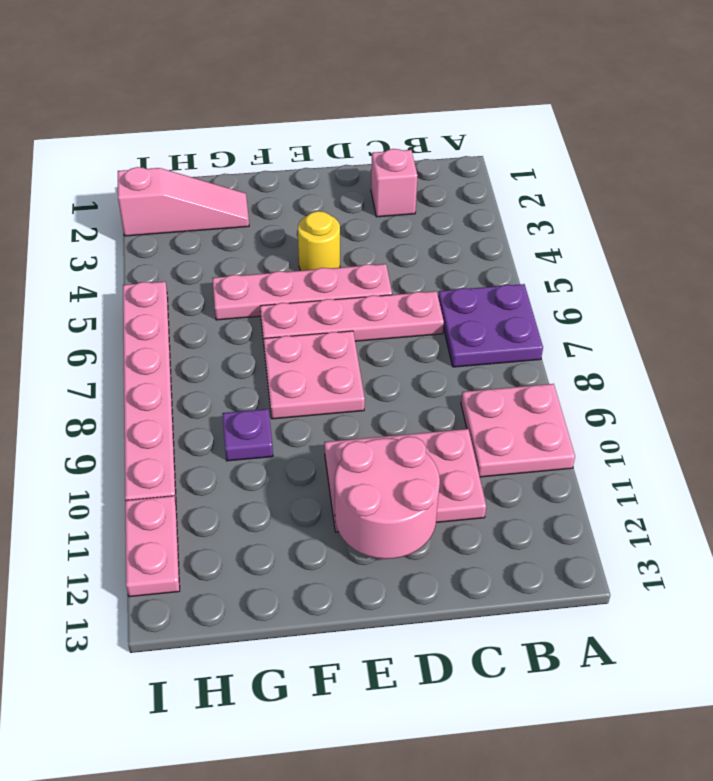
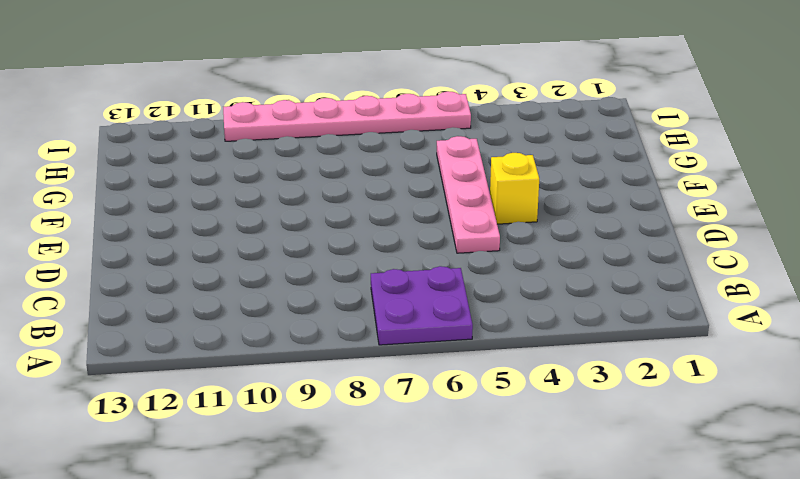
yellow brick E4 level 1 -> yellow round brick E4 level 1
none -> pink plate A9:B10 level 1
none -> pink brick C2 level 1
none -> pink plate C6:F6 level 1

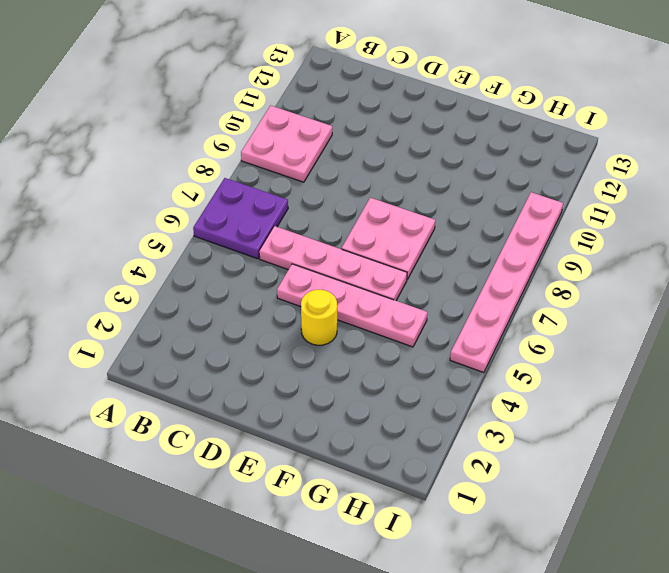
none -> pink brick C2 level 1
none -> pink plate C10:E11 level 1
none -> pink slope G2:I2 level 1 top I

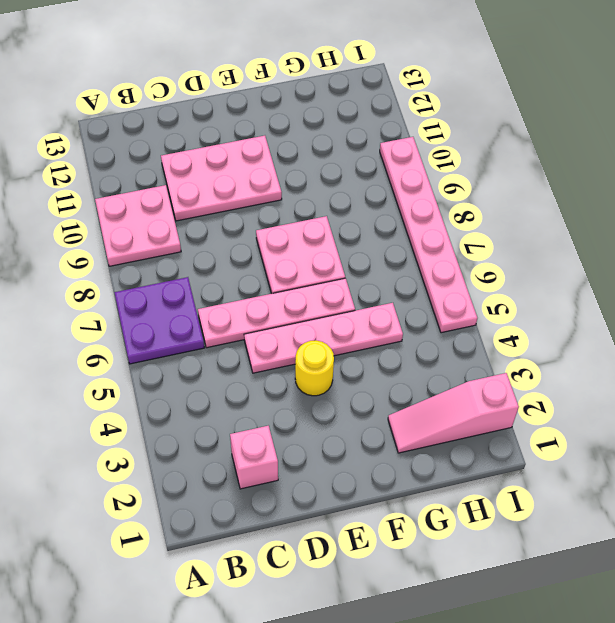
none -> purple plate G9 level 1
none -> pink plate I11:I12 level 1
none -> pink round brick D11:E12 level 2

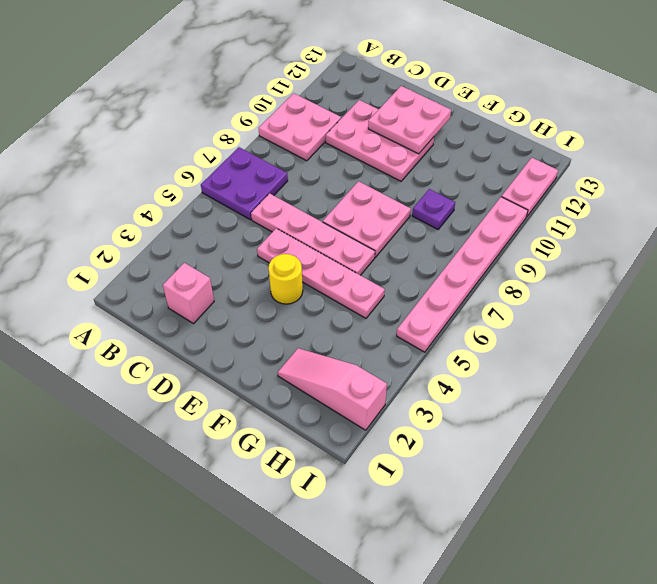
pink plate D11:E12 level 2 -> pink round brick D11:E12 level 2

